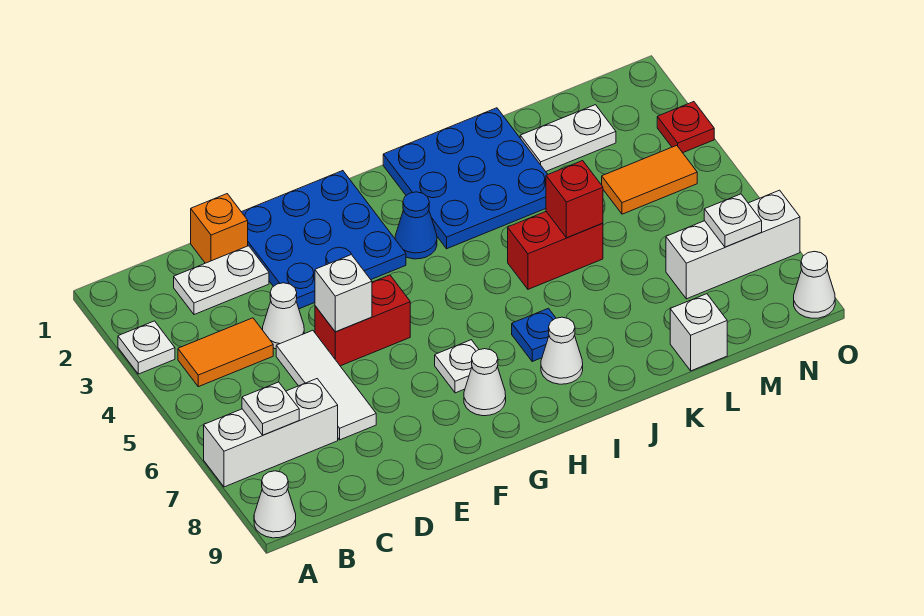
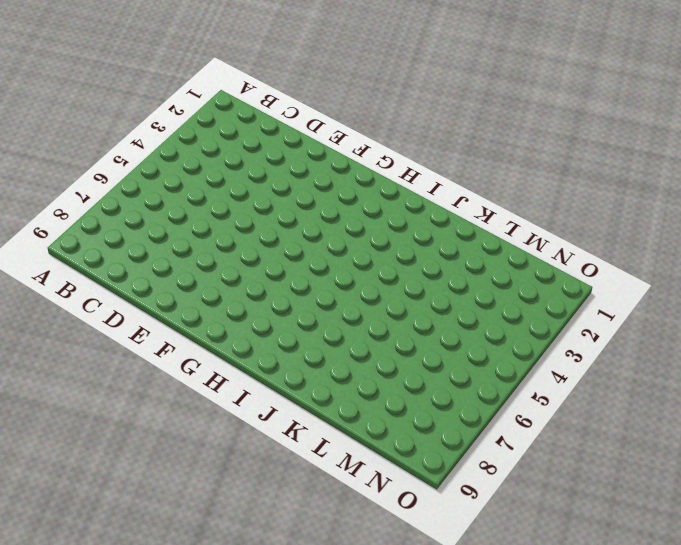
none -> white plate A3 level 1
none -> white brick A7:C7 level 1
none -> white cone A9 level 1

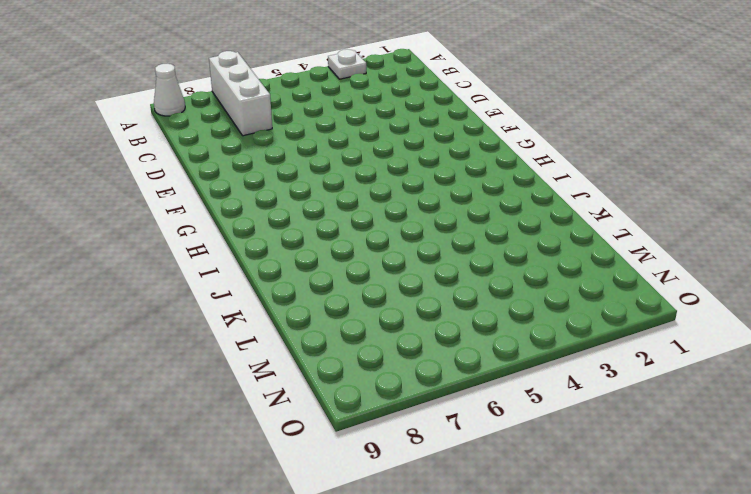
none -> orange tile B4:C4 level 1
none -> white plate C2:D2 level 1
none -> orange brick D1 level 1

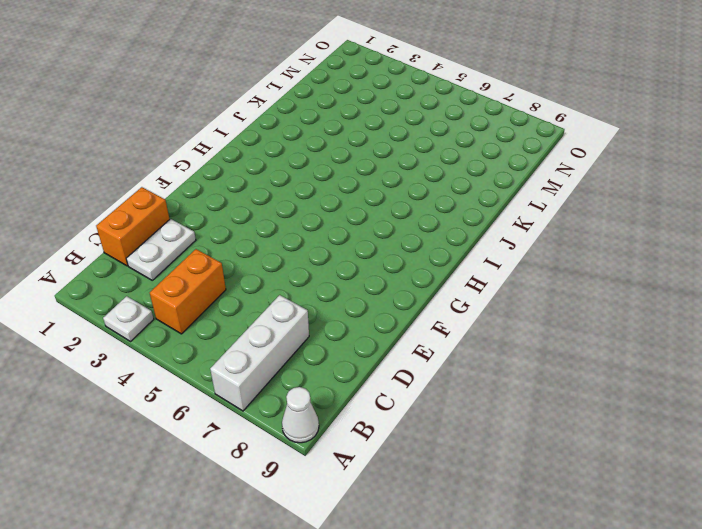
orange brick B4:C4 level 1 -> orange tile B4:C4 level 1
orange brick C1:D1 level 1 -> orange brick D1 level 1
none -> white cone D4 level 1
none -> white tile D5:D7 level 1
none -> blue plate E1:G3 level 1

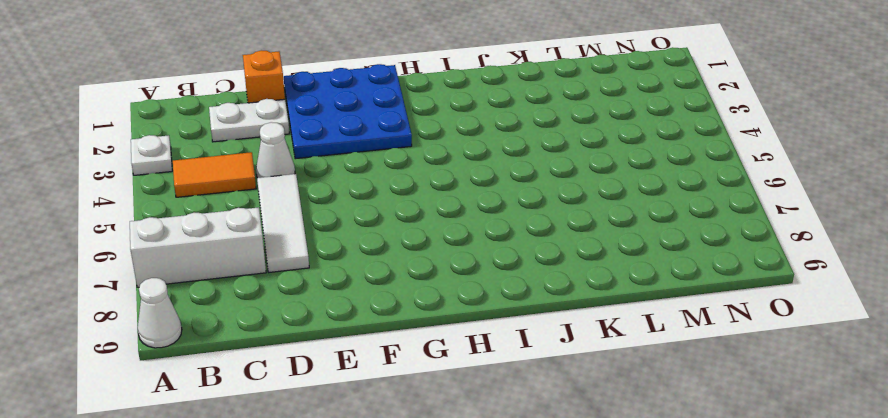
none -> red brick E5:F5 level 1
none -> white plate G7 level 1
none -> white cone G8 level 1

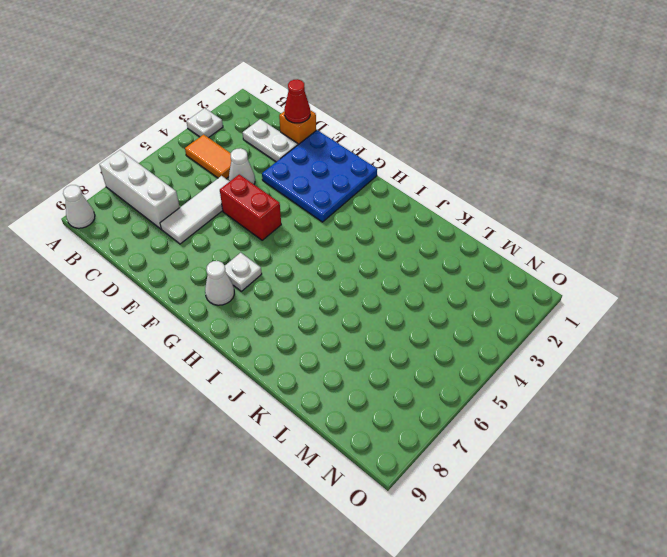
red cone D1 level 2 -> none
none -> blue cone H3 level 1
none -> blue plate I1:K3 level 1
none -> blue plate I7 level 1

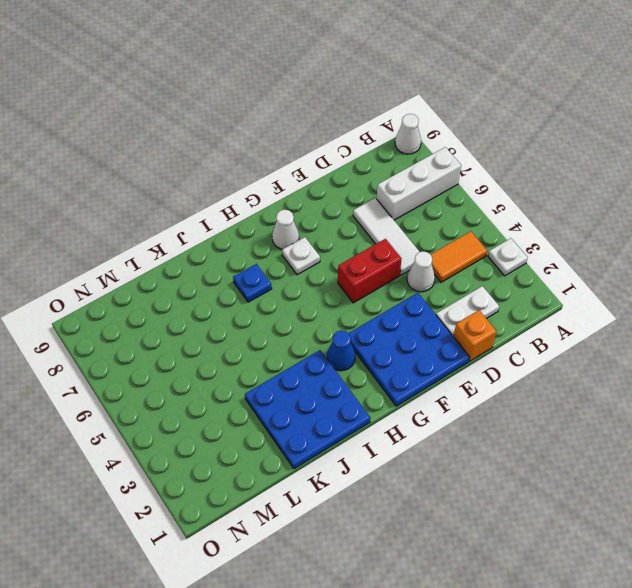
none -> white cone I8 level 1
none -> red brick J5:K5 level 1
none -> white plate L2:M2 level 1

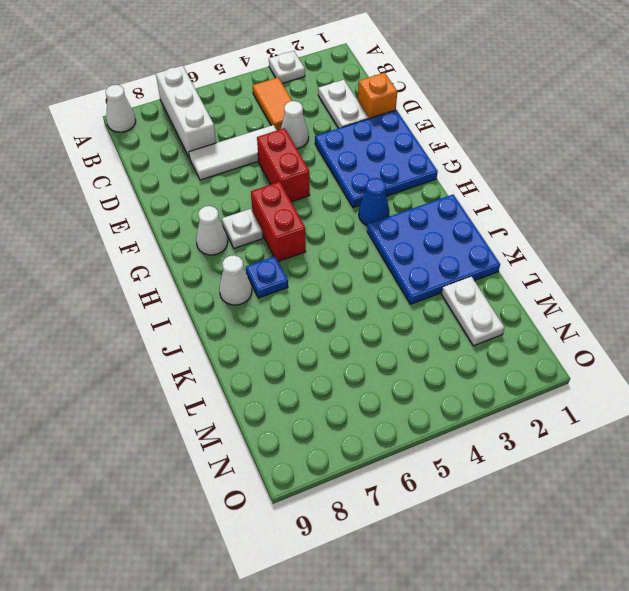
red brick G6:H6 level 1 -> red brick J5:K5 level 1
none -> white brick L9 level 1
none -> orange tile M4:N4 level 1
none -> white brick M7:O7 level 1

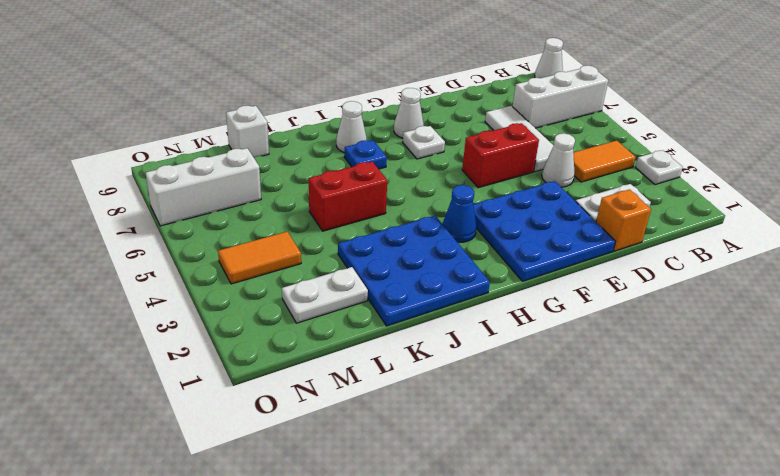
none -> red plate O3 level 1
none -> white cone O9 level 1
none -> white plate B7 level 2

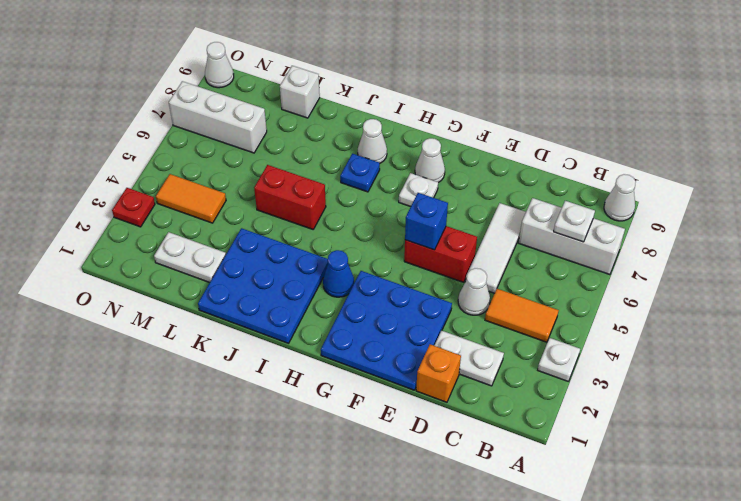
blue brick F5 level 2 -> none
none -> white brick E5 level 2
none -> red brick K5 level 2
none -> white plate N7 level 2

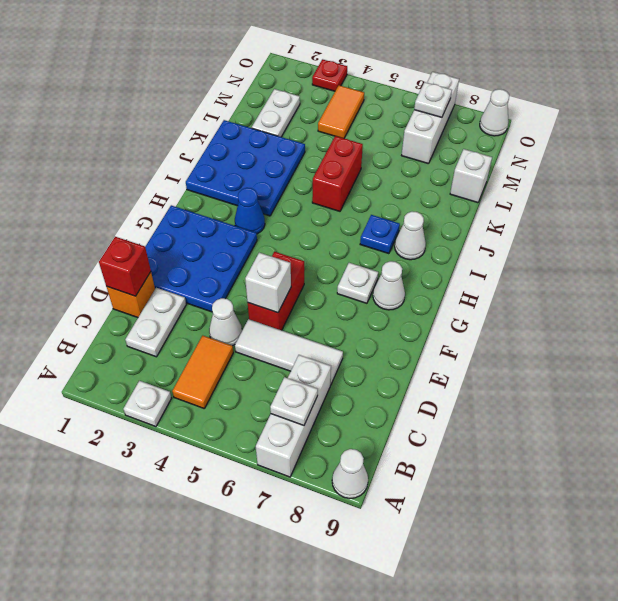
red brick D1 level 2 -> red brick K5 level 2

